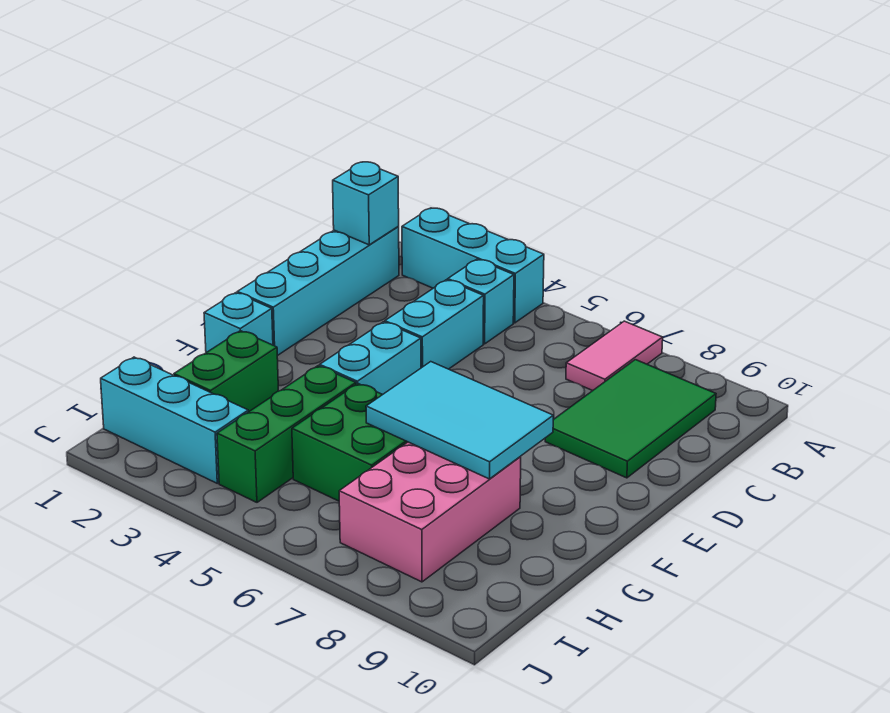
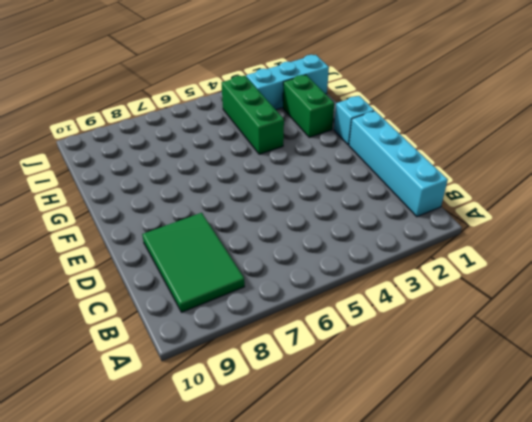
none -> cyan brick A2:A4 level 1
none -> pink tile A7:B7 level 1
none -> cyan brick B4 level 1

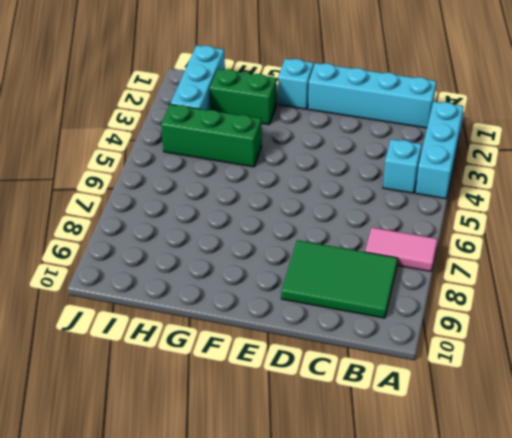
none -> cyan brick C4:D4 level 1
none -> cyan brick E4:F4 level 1
none -> green brick G5:H6 level 1

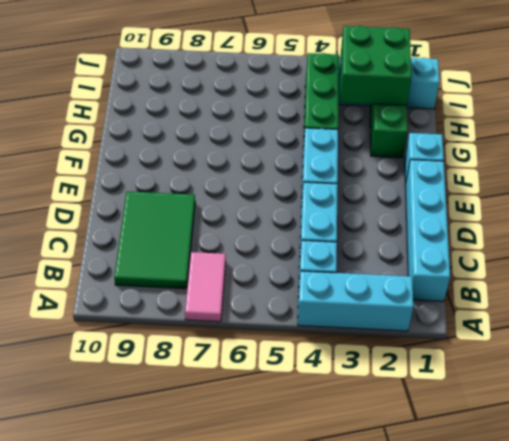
green brick H2:I3 level 2 -> green brick G5:H6 level 1
none -> pink brick G7:I8 level 1
none -> cyan brick B1 level 2
none -> cyan tile F6:G8 level 2

